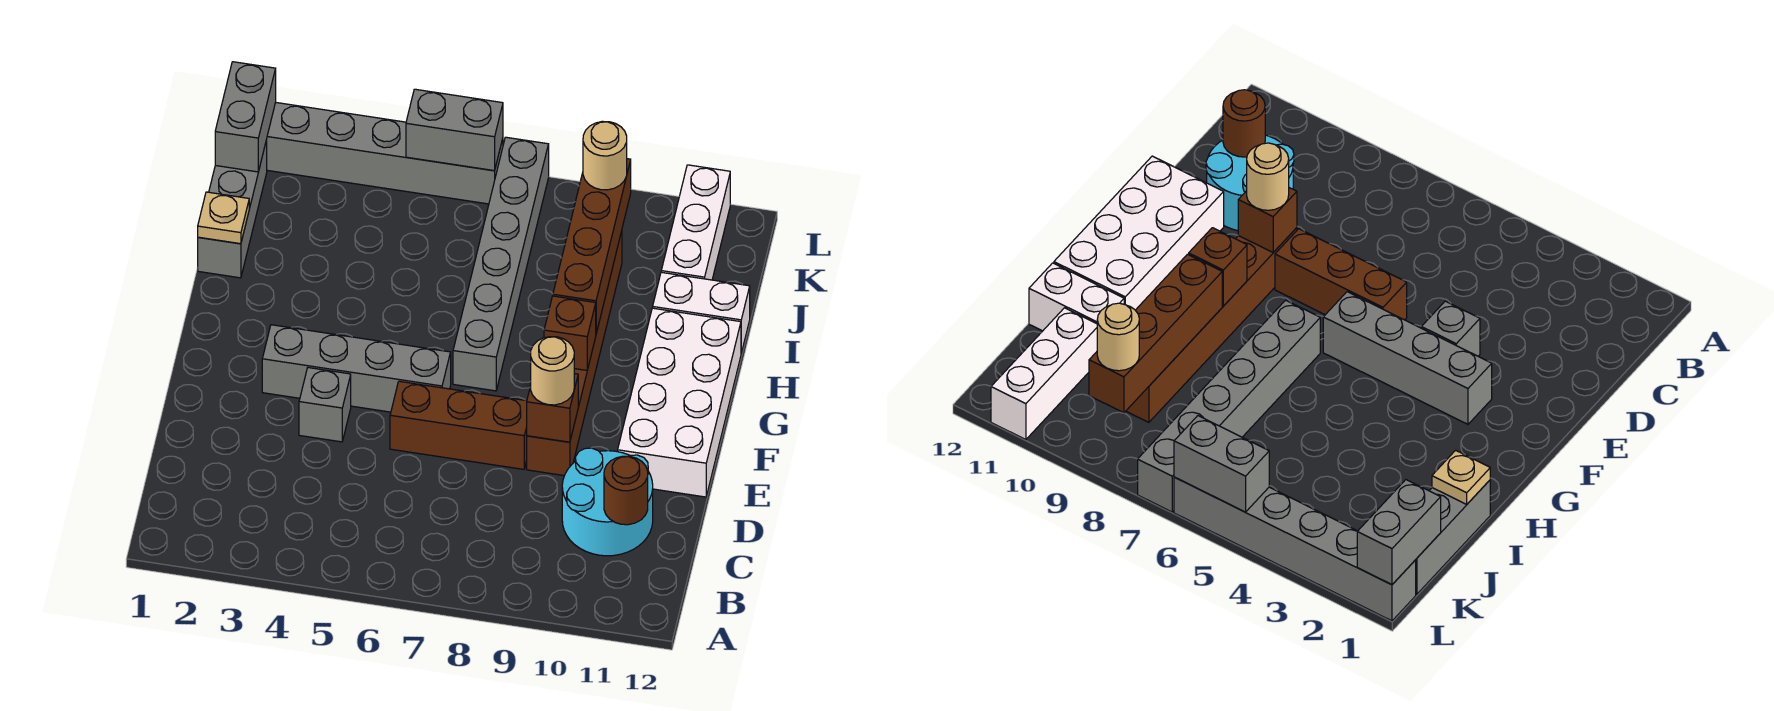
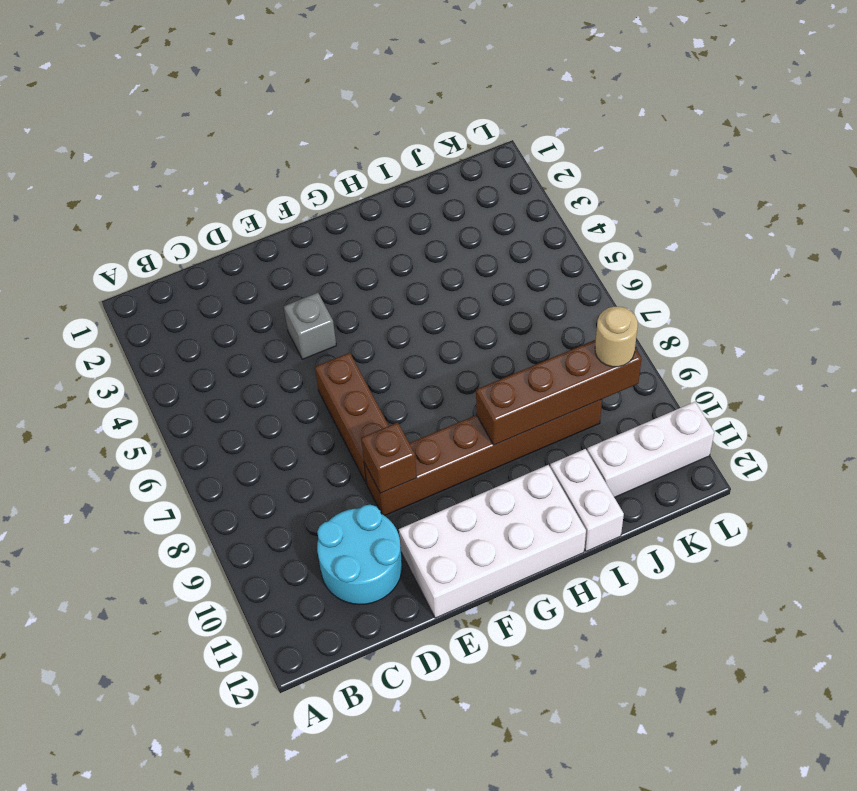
none -> grey brick F3:F6 level 1
none -> grey brick G7:L7 level 1
none -> grey brick I1:K1 level 1

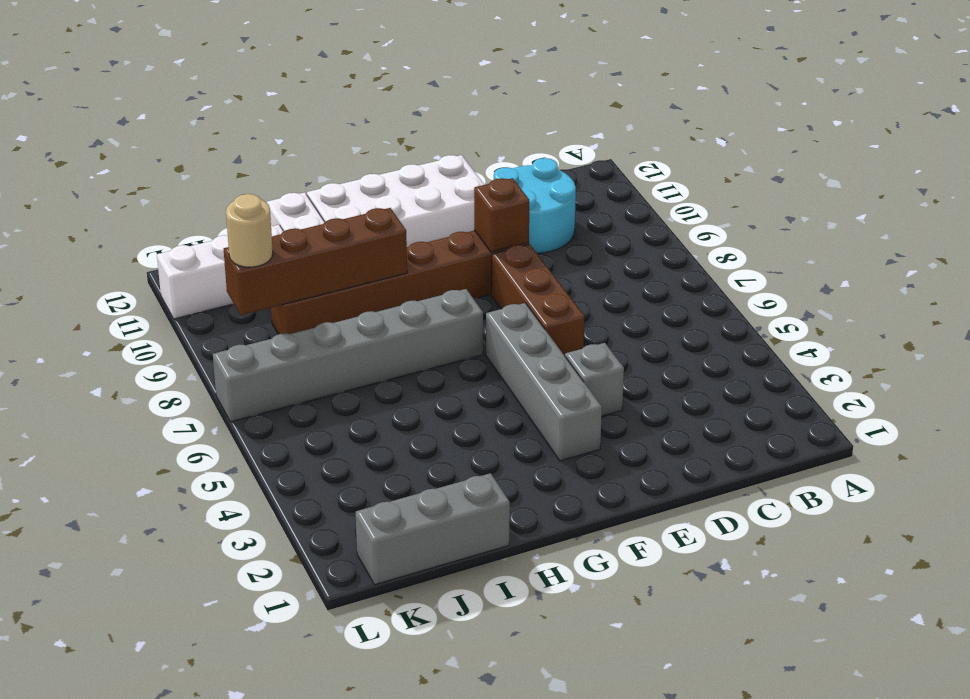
none -> grey brick L1:L6 level 1
none -> brown round brick C11 level 2
none -> brown brick G9 level 2

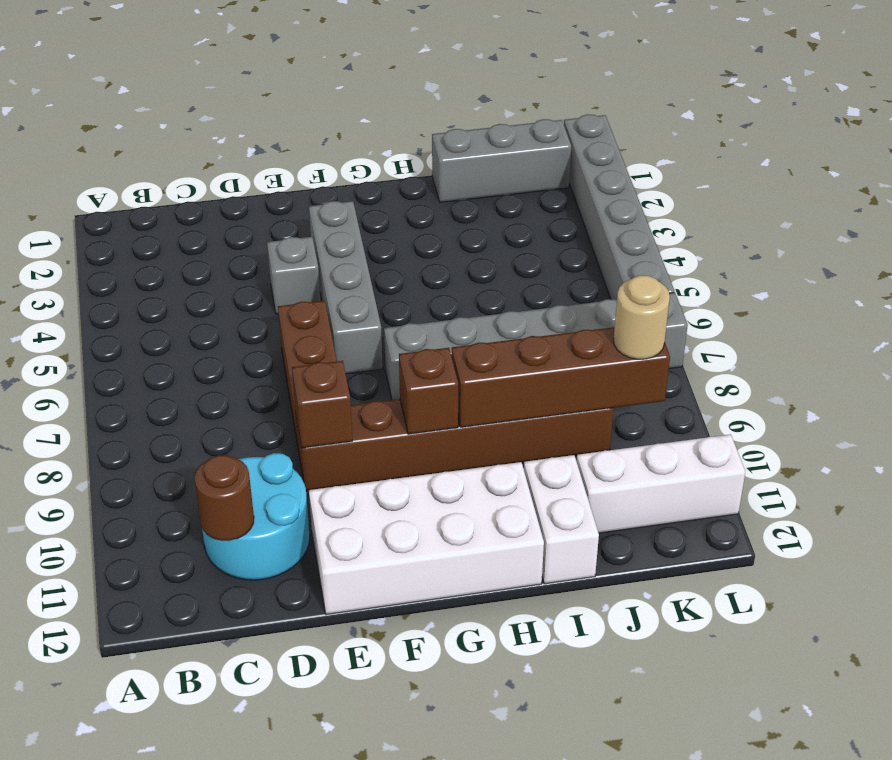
none -> tan plate I1 level 2
none -> grey brick K1:L1 level 2
none -> grey brick L5:L6 level 2

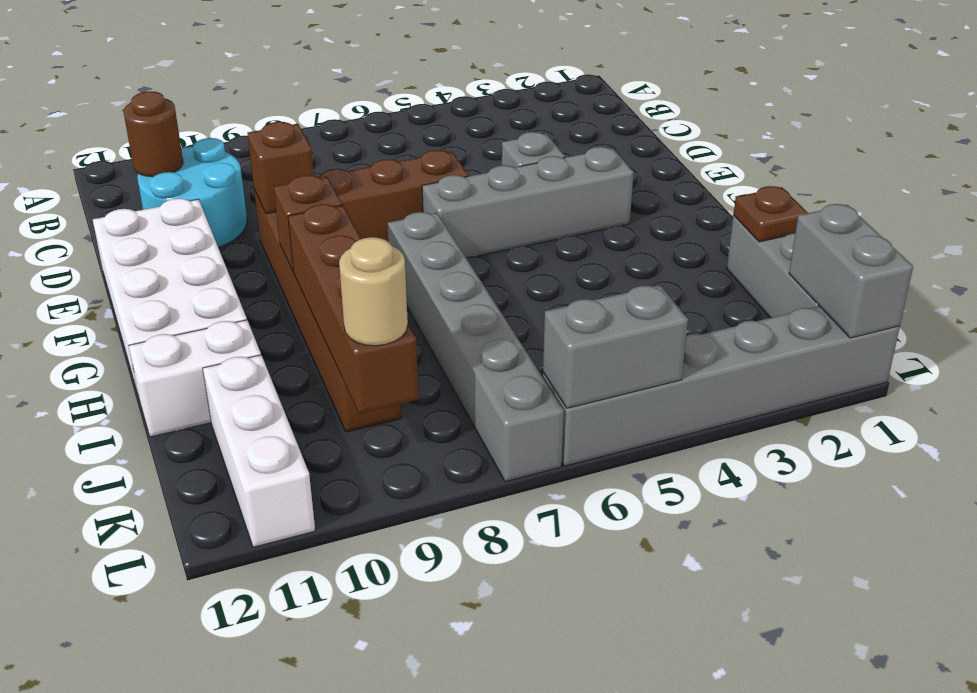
brown plate I1 level 2 -> tan plate I1 level 2
none -> tan round brick E9 level 3

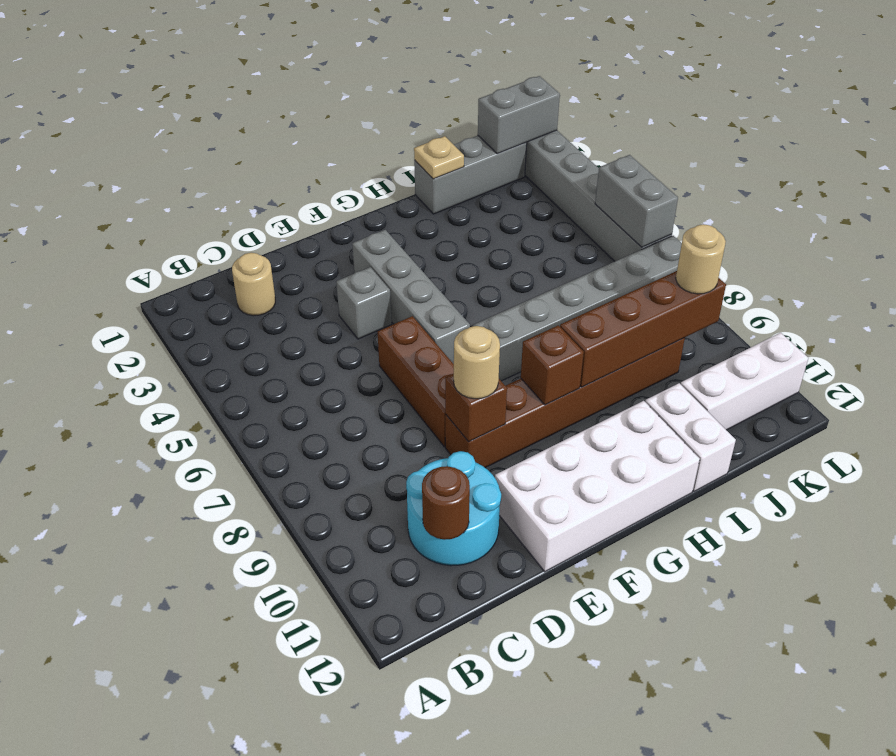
tan round brick C2 level 1 -> none

